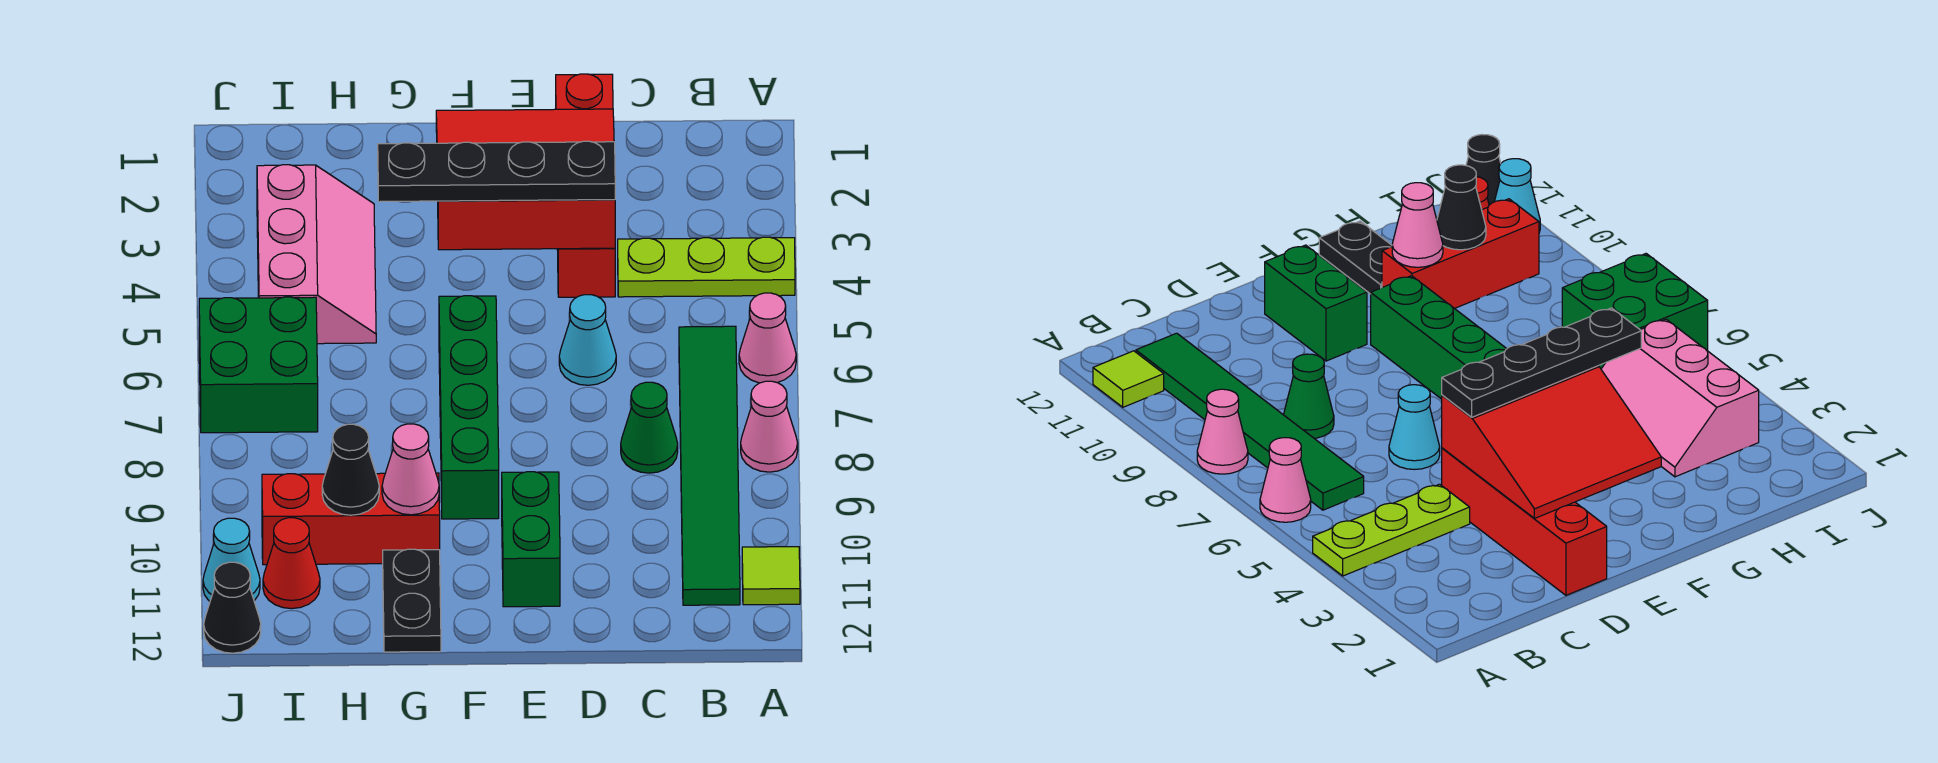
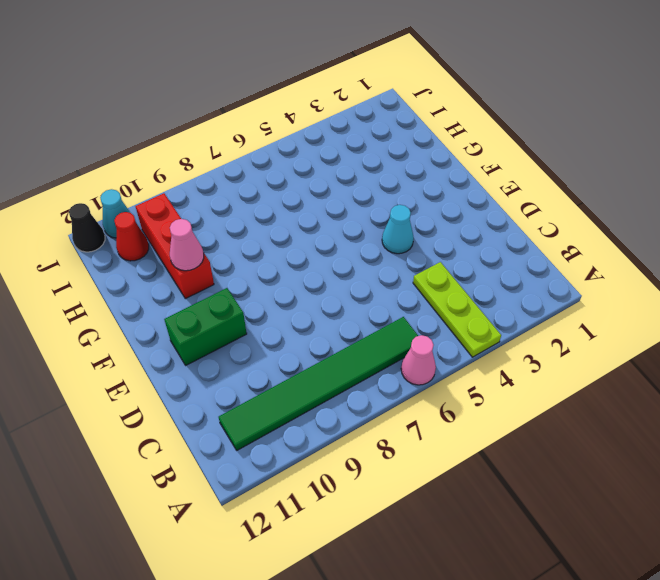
cyan cone E4 level 1 -> cyan cone D6 level 1
none -> pink cone A8 level 1
none -> lime tile A11 level 1
none -> green cone C8 level 1

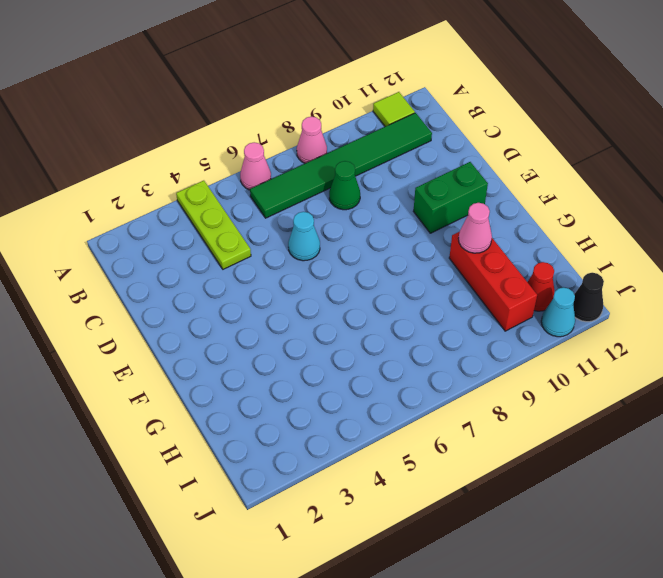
none -> red brick D1:D4 level 1
none -> green brick F6:F9 level 1
none -> black plate G11:G12 level 1

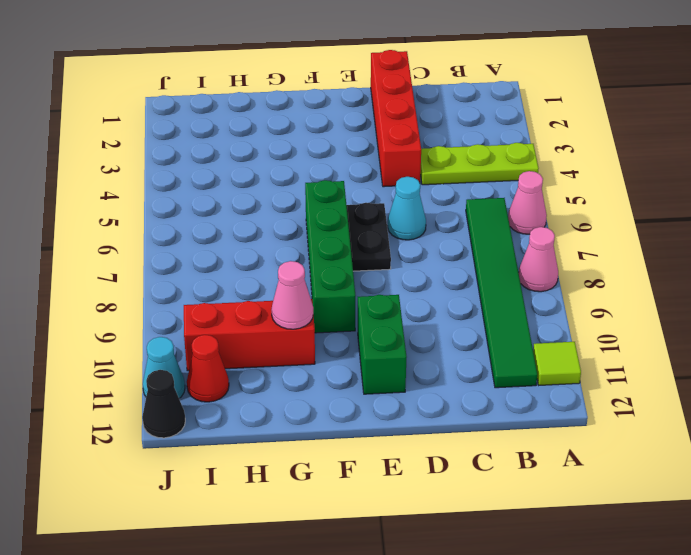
black plate E6:E7 level 1 -> black plate G11:G12 level 1
none -> green cone C8 level 1
none -> pink slope H3:I5 level 1 top I
none -> green brick I6:J7 level 1

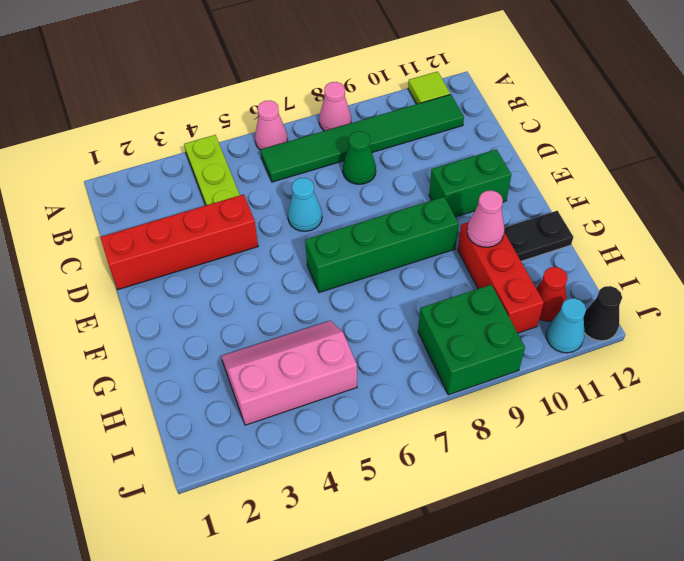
green brick I8:J9 level 1 -> green brick I6:J7 level 1
none -> red slope D2:F4 level 2 top 4
none -> black cone H10 level 2
none -> black plate D4:G4 level 3

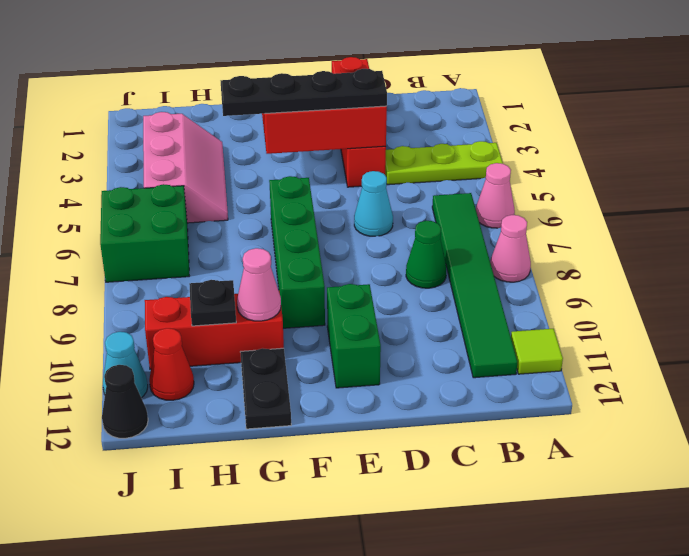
black plate H10 level 2 -> black cone H10 level 2

